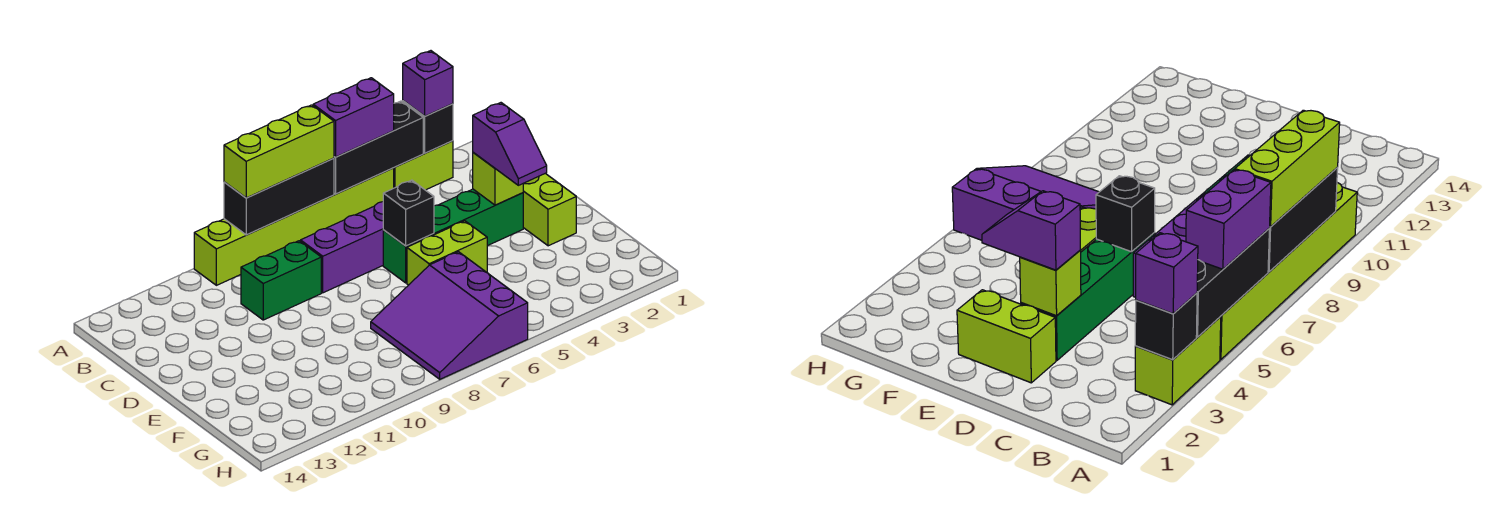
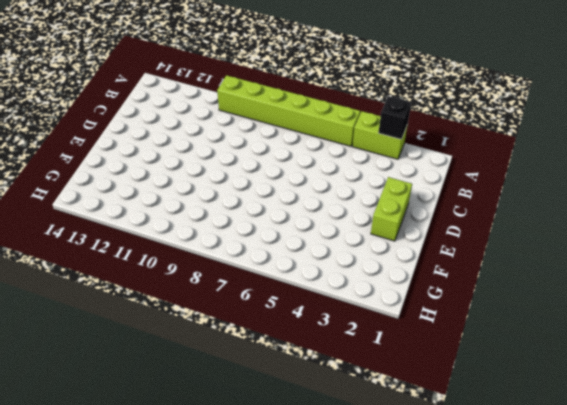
none -> purple brick C6:C8 level 1
none -> green brick C9:C10 level 1
none -> green brick D3:D6 level 1

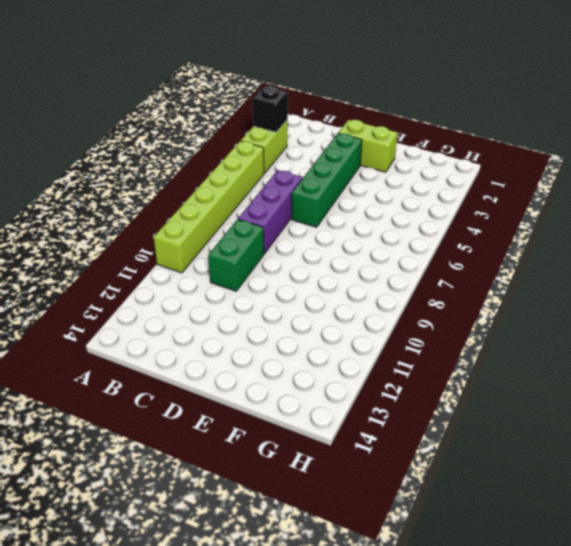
none -> lime brick E5:E6 level 1
none -> purple slope F6:H8 level 1 top 6
none -> black brick A4:A6 level 2

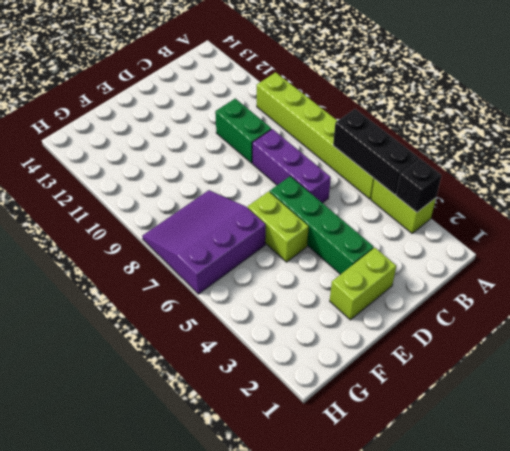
none -> black brick A7:A9 level 2
none -> lime brick D3 level 2
none -> black brick D6 level 2

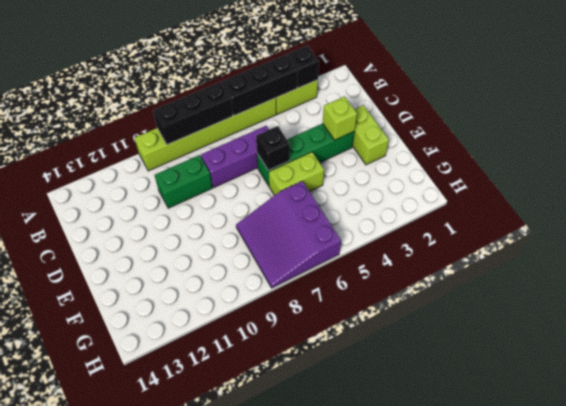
none -> purple brick A3 level 3
none -> purple brick A5:A6 level 3
none -> lime brick A7:A9 level 3

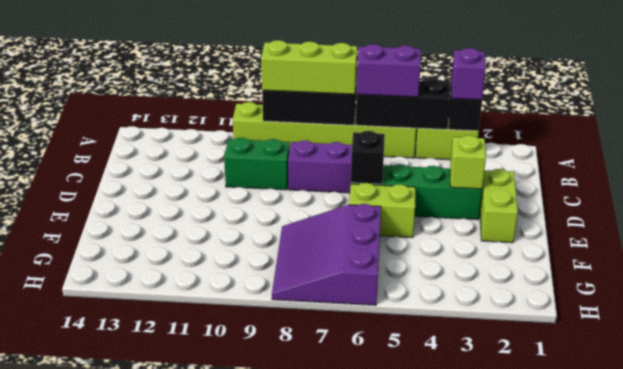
none -> purple slope D3:E3 level 3 top D

